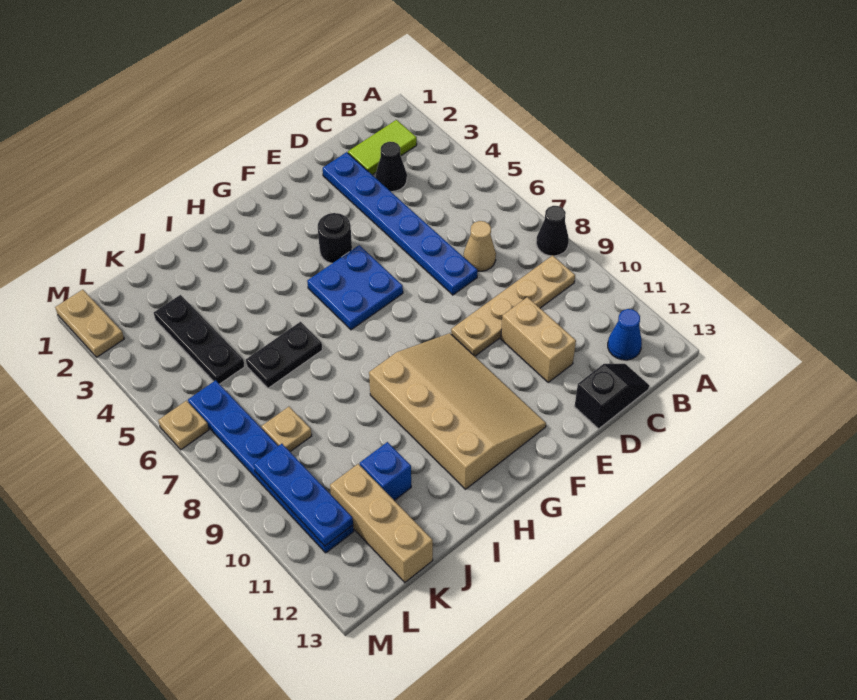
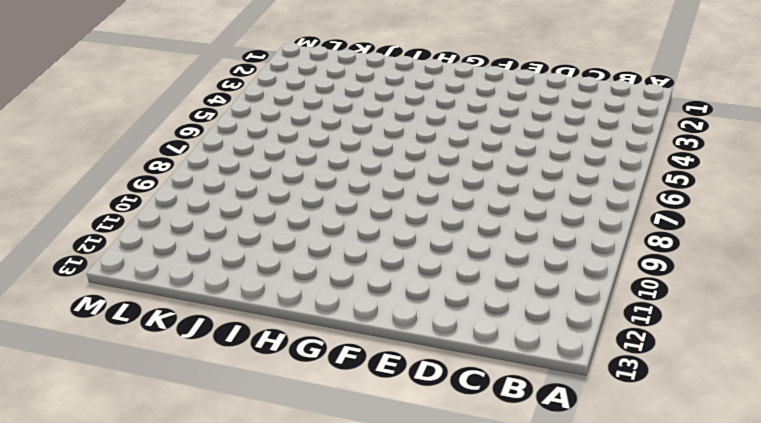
none -> black cone A8 level 1
none -> lime tile B2:C2 level 1
none -> tan plate B9:E9 level 1

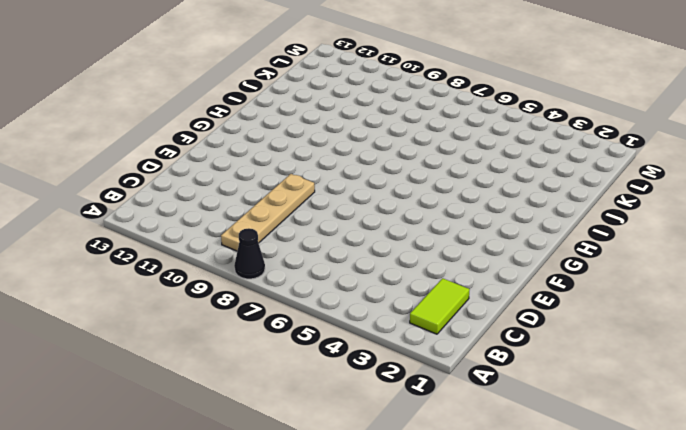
none -> blue cone B12 level 1
none -> black cone C3 level 1
none -> tan cone C7 level 1

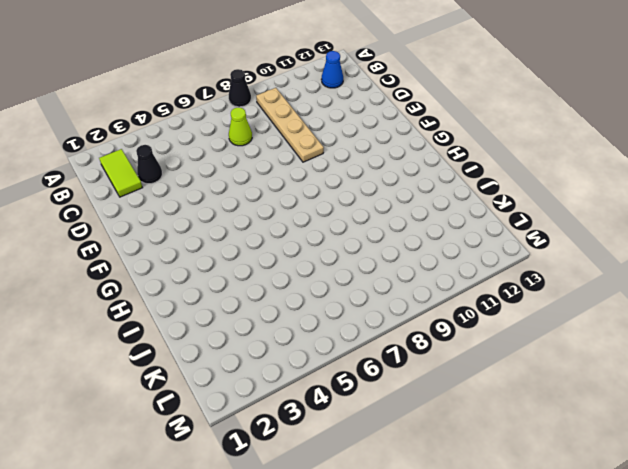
lime cone C7 level 1 -> tan cone C7 level 1
none -> black slope C13:D13 level 1 top D
none -> blue plate D2:D7 level 1
none -> tan brick D10:D11 level 1

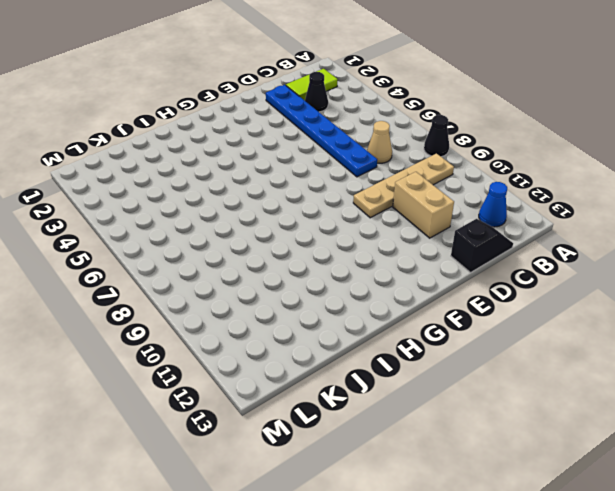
none -> black round brick F4 level 1
none -> blue plate F5:G6 level 1
none -> tan slope F9:H12 level 1 top H

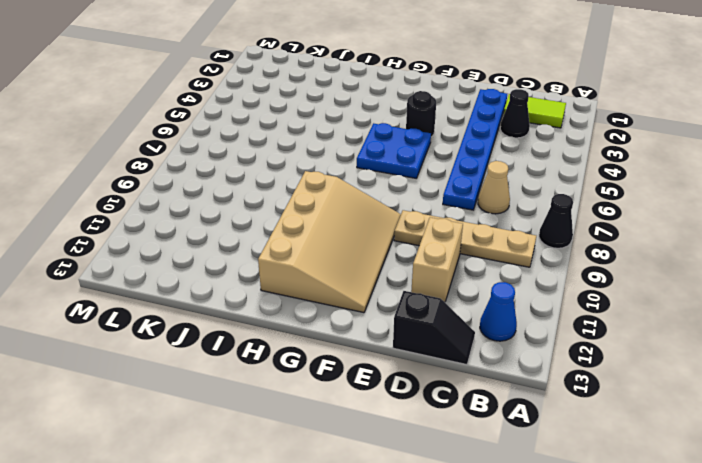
none -> black plate I6:J6 level 1
none -> blue brick J11 level 1
none -> black plate K3:K5 level 1

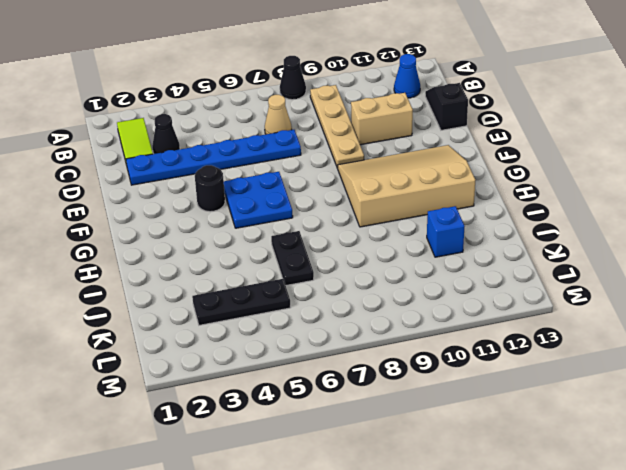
none -> tan plate K8 level 1
none -> tan brick K11:K13 level 1
none -> blue plate L6:L11 level 1

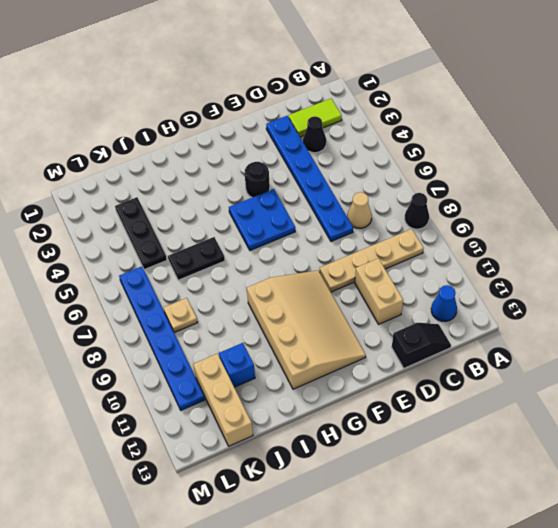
none -> tan plate M1:M2 level 1
none -> tan plate M6 level 1
none -> blue plate L9:L11 level 2

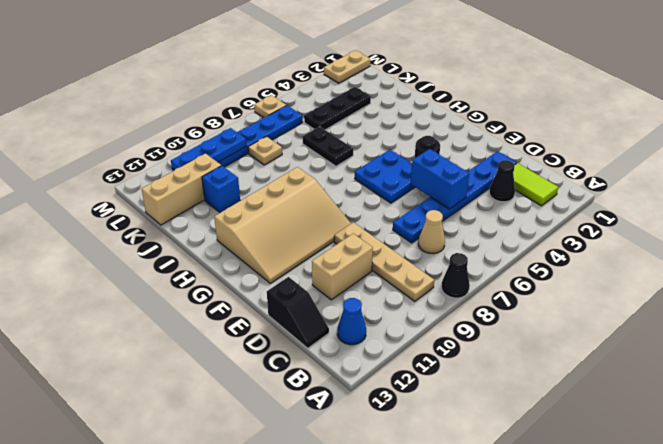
blue brick D5:E5 level 2 -> none

